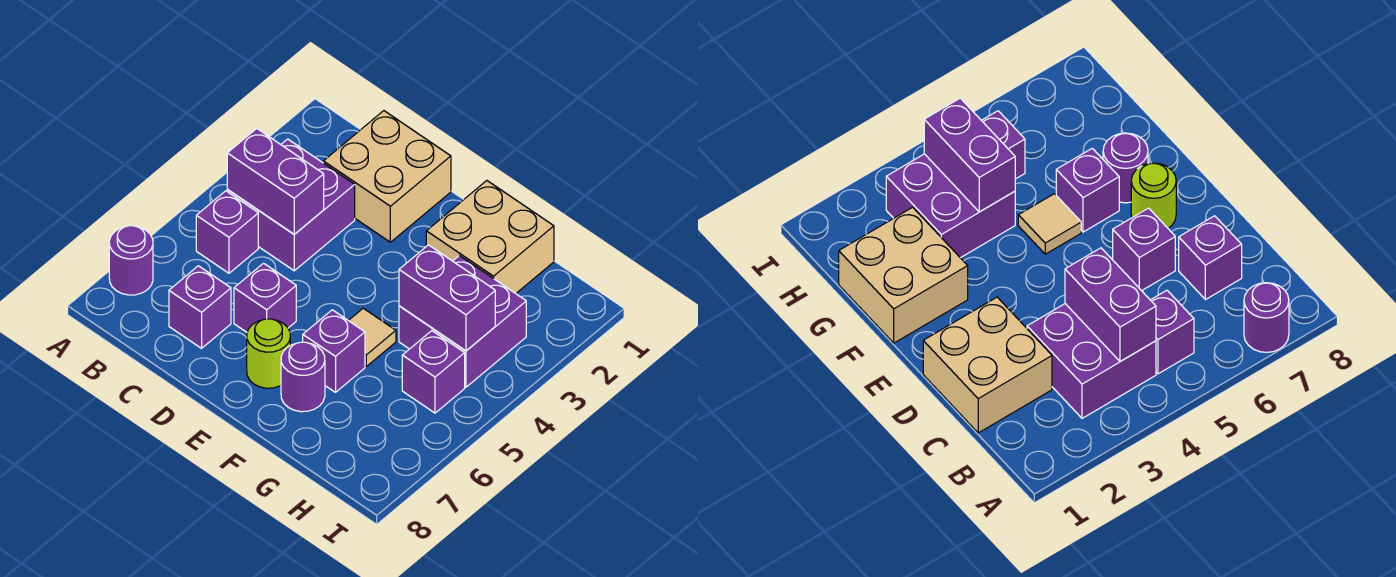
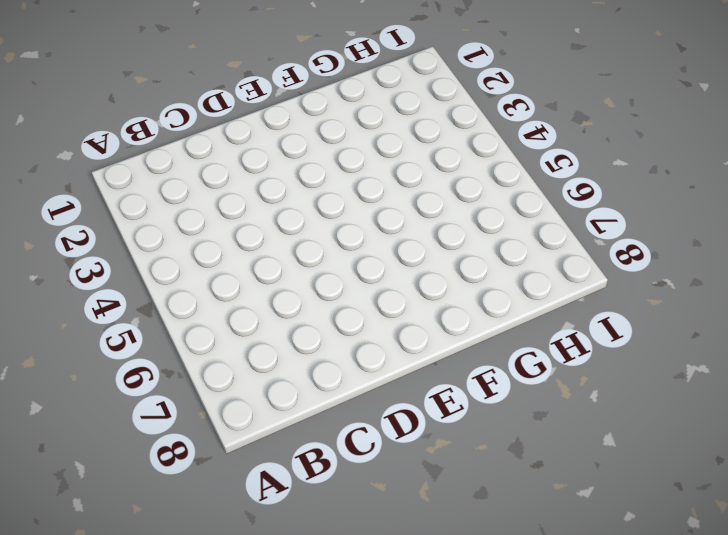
none -> purple round brick A7 level 1
none -> purple brick B3:C4 level 1
none -> purple brick B5 level 1

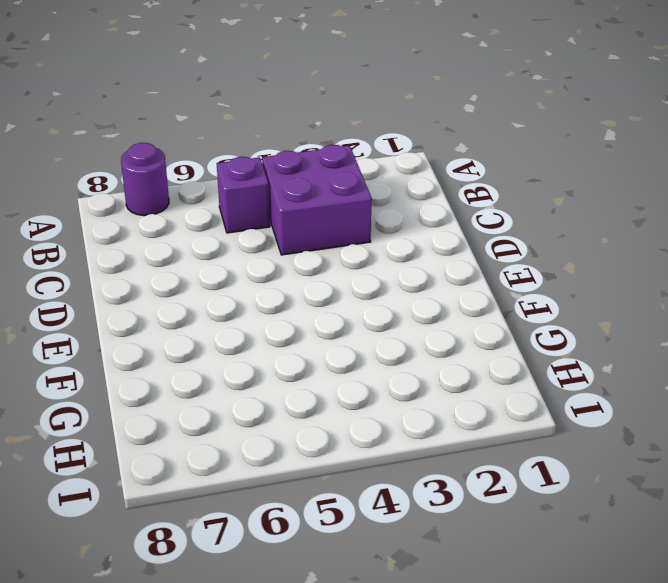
none -> tan brick C1:D2 level 1
none -> purple brick C7 level 1
none -> purple brick D6 level 1

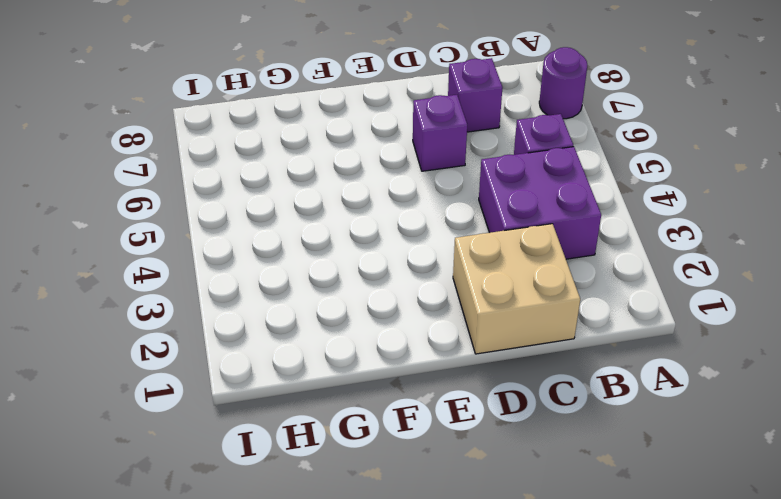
none -> lime round brick E7 level 1
none -> tan brick F1:G2 level 1
none -> tan tile F5 level 1

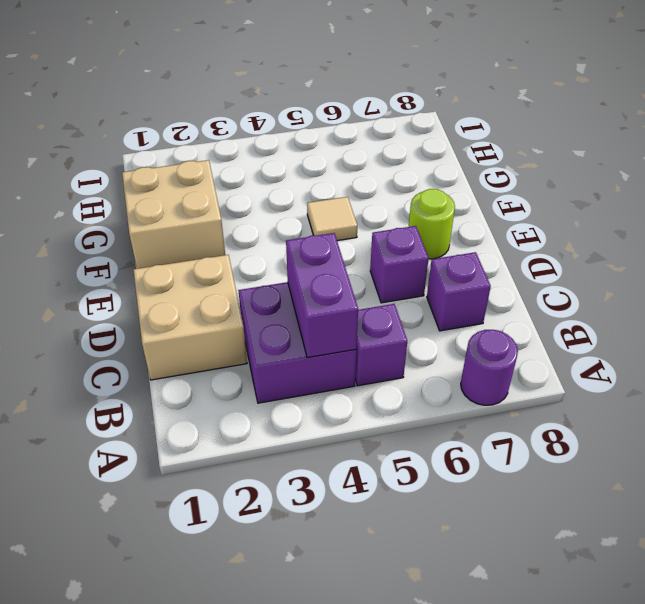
none -> purple brick F6 level 1
none -> purple round brick F7 level 1
none -> purple brick G3:H4 level 1

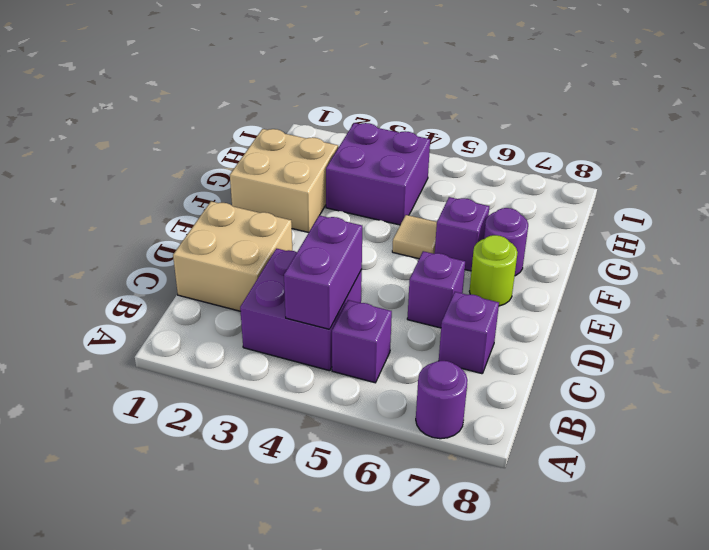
none -> purple brick H5 level 1
none -> purple brick G4:H4 level 2

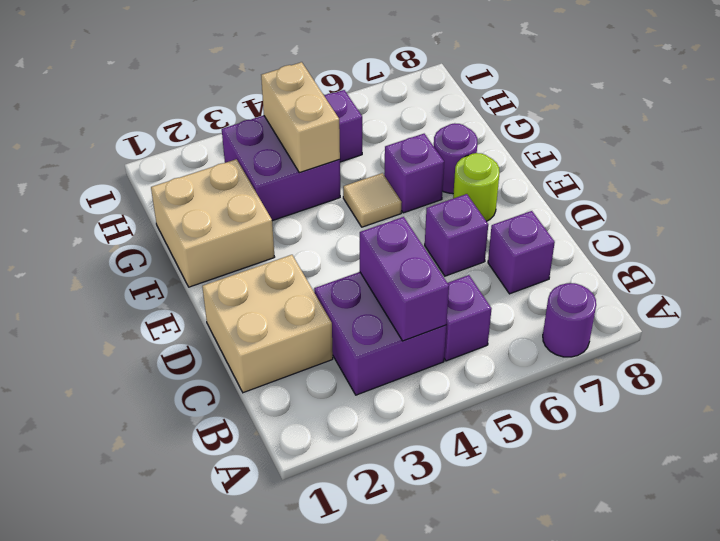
tan brick G4:H4 level 2 -> purple brick G4:H4 level 2

